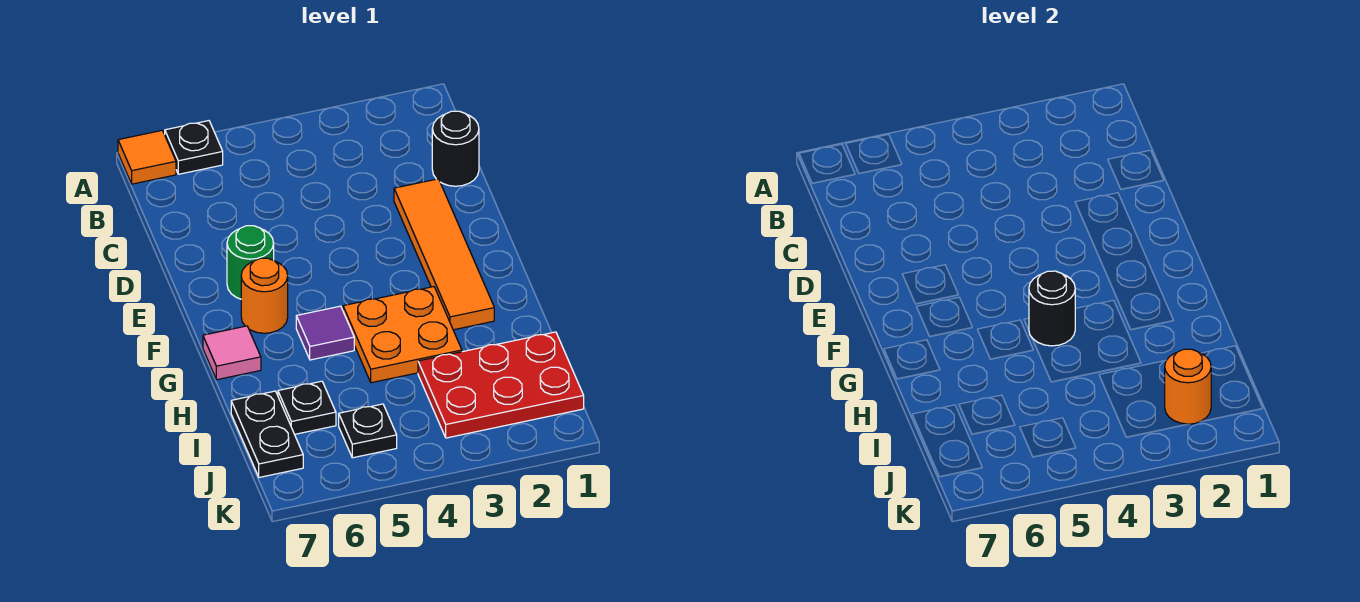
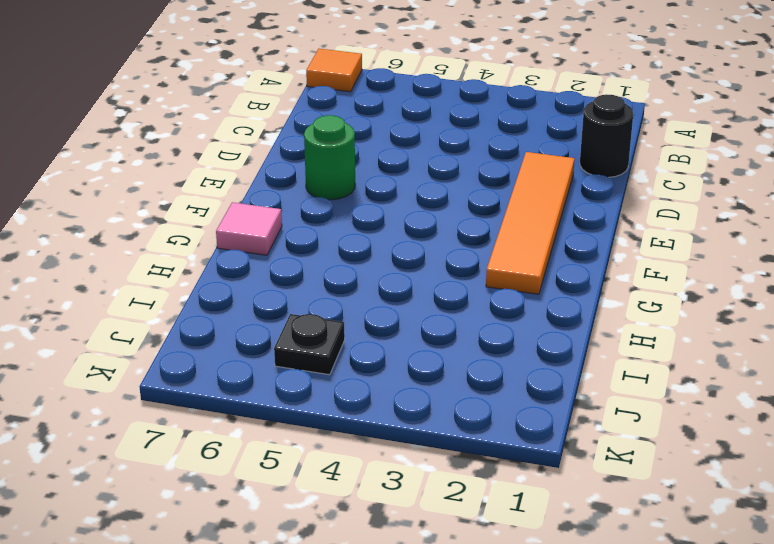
none -> black plate A6 level 1
none -> orange round brick F6 level 1
none -> orange plate G3:H4 level 1

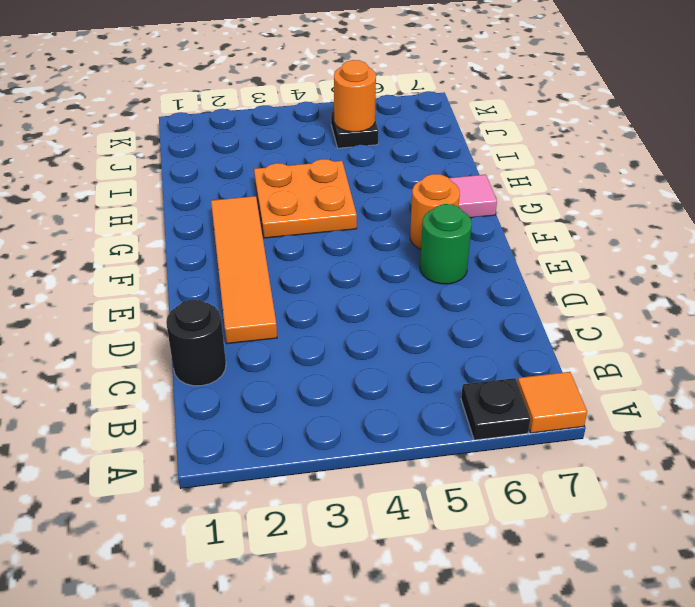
orange round brick J5 level 2 -> orange round brick J2 level 2
none -> purple tile G5 level 1
none -> red plate I1:J3 level 1
none -> black plate I6 level 1

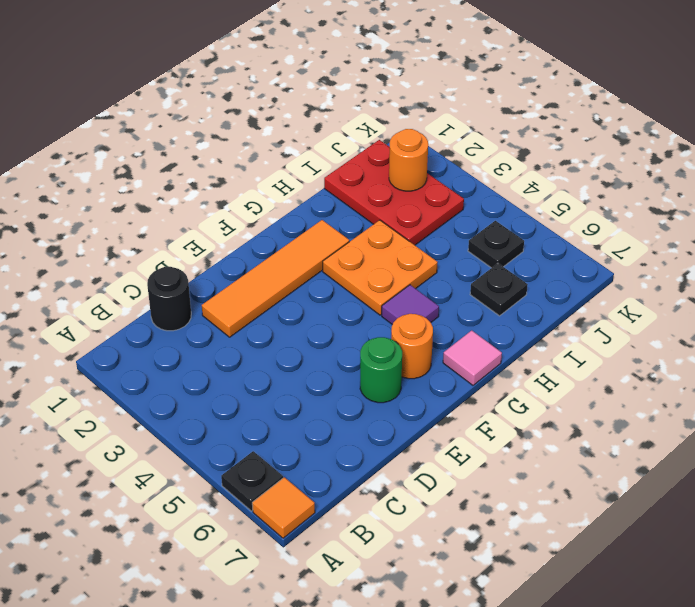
none -> black plate I7:J7 level 1
none -> black round brick G4 level 2

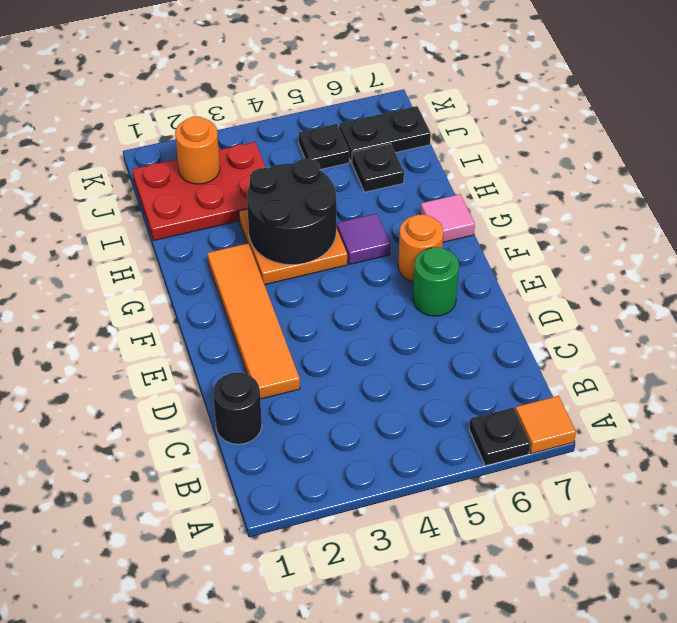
black round brick G3:H4 level 2 -> black round brick G4 level 2
black plate J6:J7 level 1 -> black plate I7:J7 level 1

